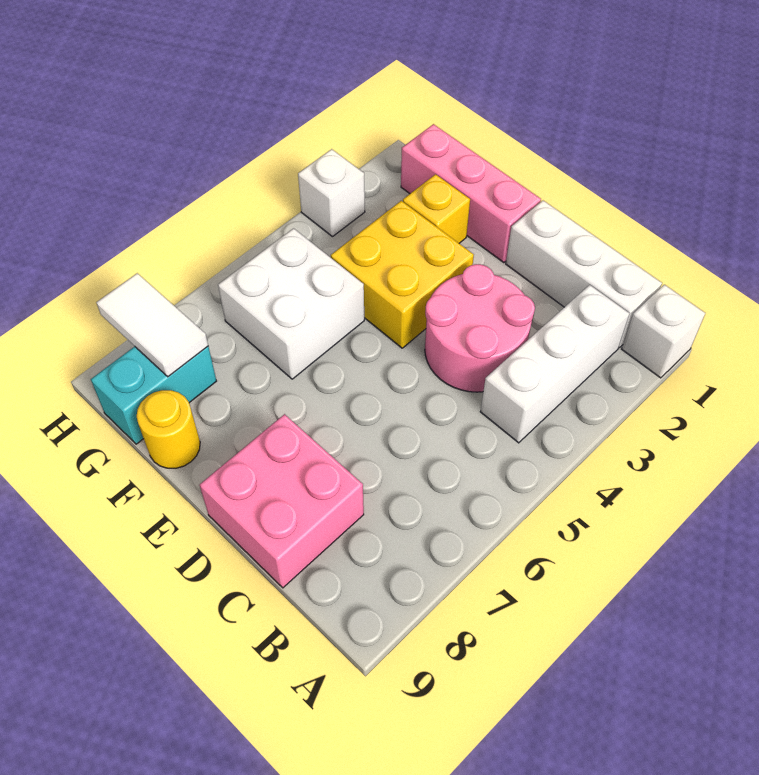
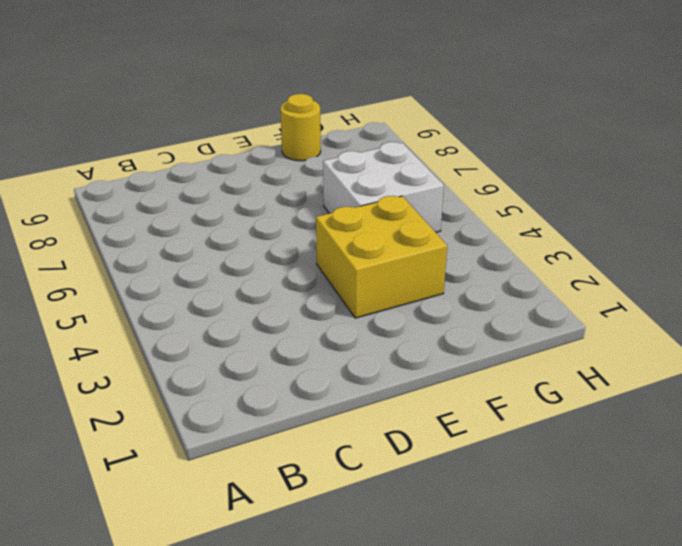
none -> white brick A1 level 1
none -> white brick B1:D1 level 1
none -> white brick B2:B4 level 1

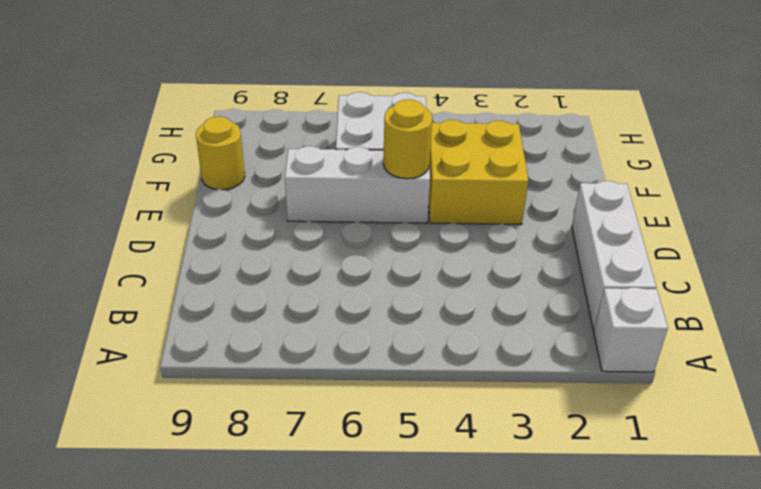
white brick E5:E7 level 1 -> white brick B2:B4 level 1
yellow round brick E5 level 2 -> none
none -> pink round brick C3:D4 level 1
none -> pink brick C8:D9 level 1
none -> pink brick E1:G1 level 1

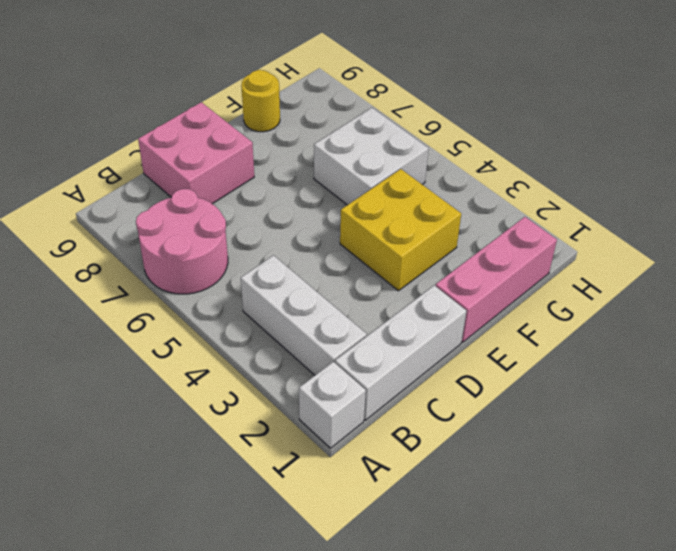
pink round brick A6:B7 level 1 -> pink round brick C3:D4 level 1
none -> yellow brick F2 level 1
none -> cyan brick G8:G9 level 1
none -> white brick H3 level 1

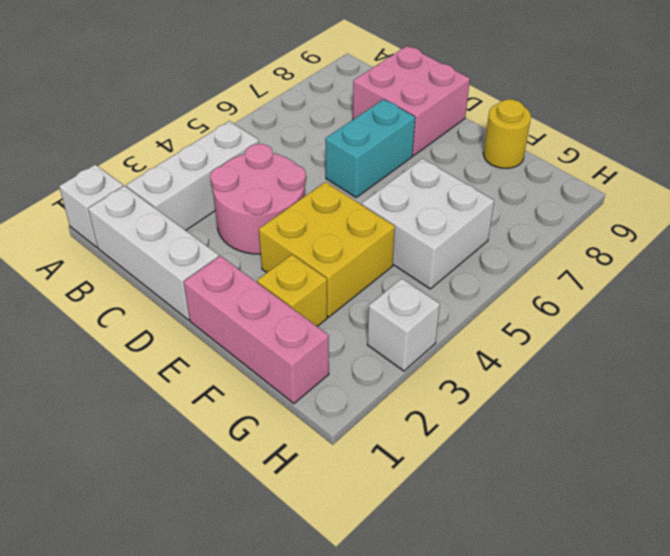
cyan brick D6:D7 level 1 -> cyan brick G8:G9 level 1
none -> white tile G8:H8 level 2

